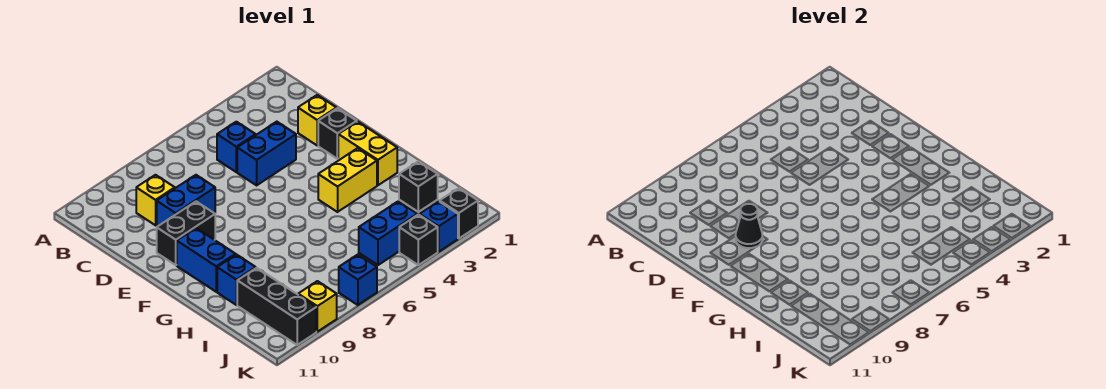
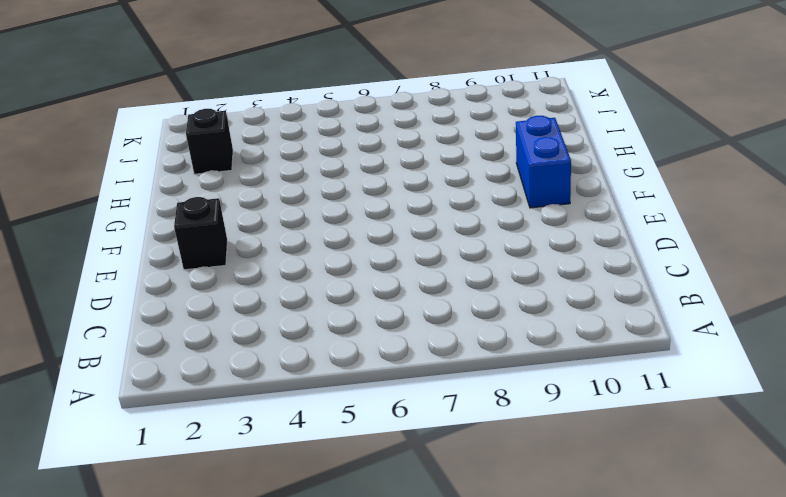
none -> blue brick C5 level 1
none -> yellow brick C9 level 1
none -> yellow brick D2 level 1

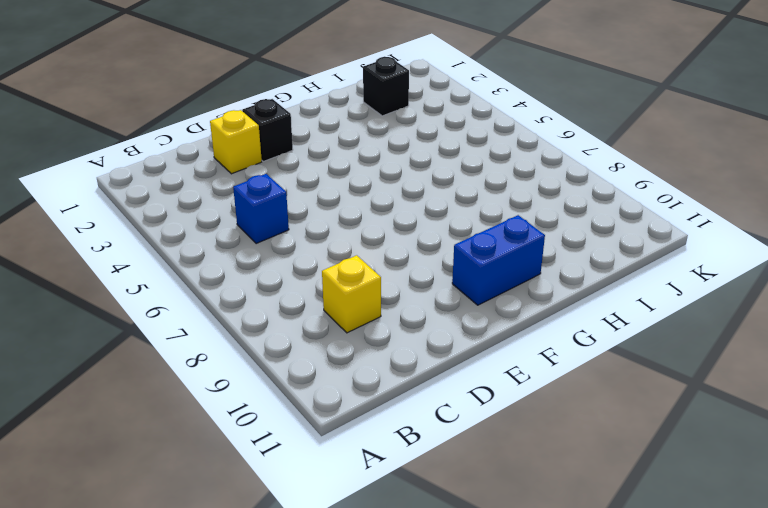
none -> blue brick D4:D5 level 1
none -> blue brick D8:D9 level 1
none -> black brick E9:E10 level 1

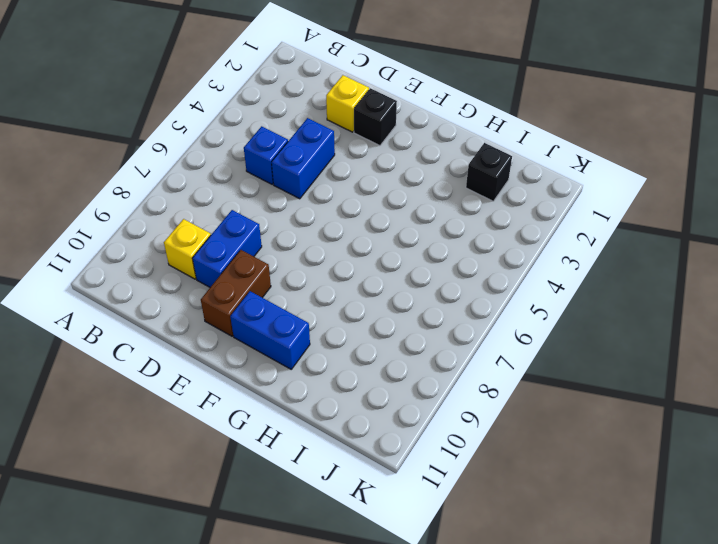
brown brick E9:E10 level 1 -> black brick E9:E10 level 1
none -> yellow brick F2:G2 level 1
none -> yellow brick G3:G4 level 1
none -> blue brick H10 level 1

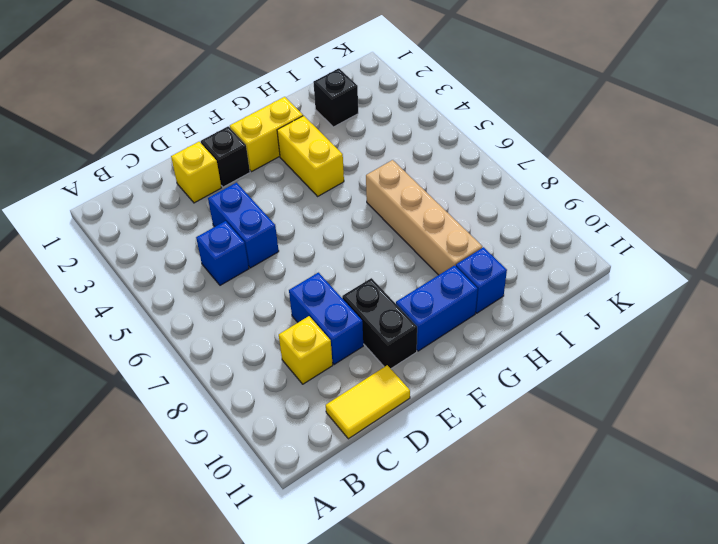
yellow tile C11:D11 level 1 -> none
tan brick H6:H9 level 1 -> none
none -> black brick I10:K10 level 1
none -> blue brick J4:J5 level 1
none -> black brick K2 level 1

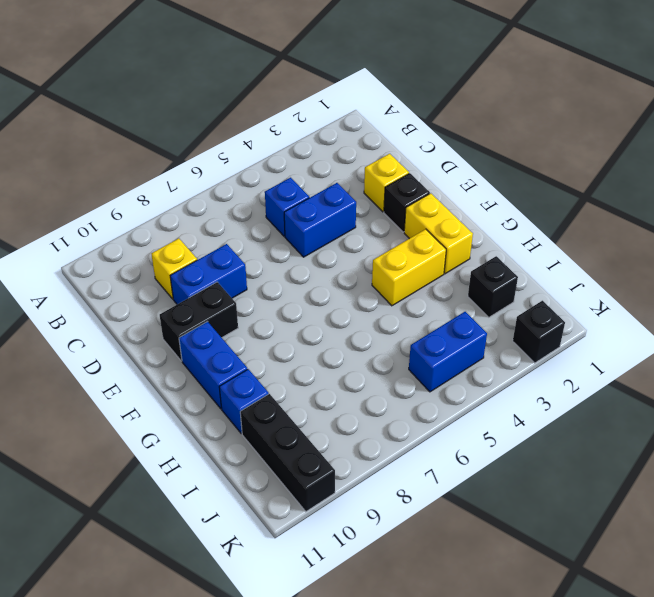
none -> blue brick K3 level 1
none -> black brick K4 level 1
none -> blue brick K7 level 1

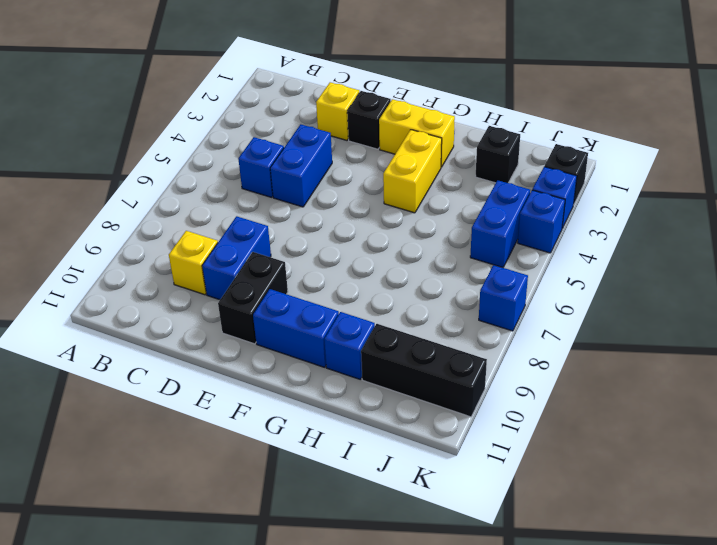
blue brick K4 level 1 -> black brick K4 level 1
none -> yellow brick K9 level 1
none -> black cone E9 level 2

